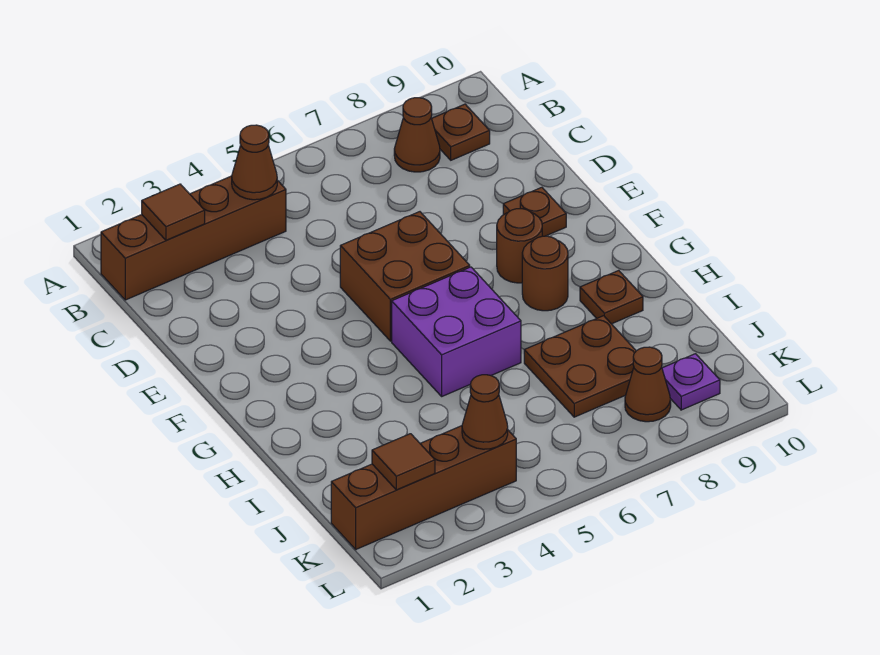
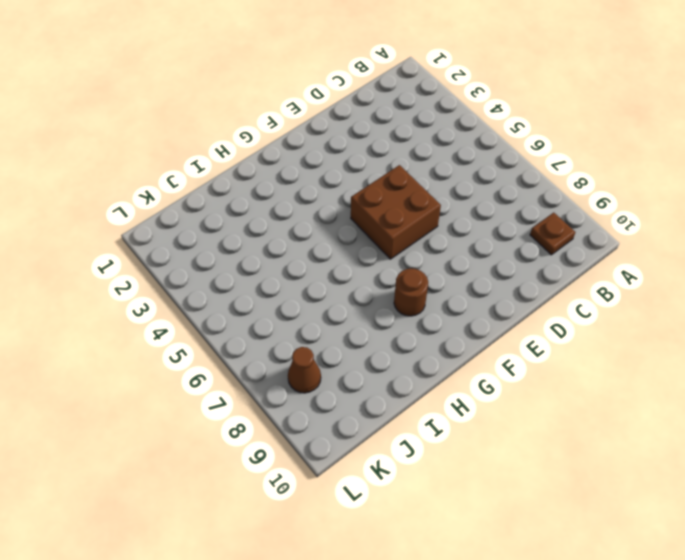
none -> brown brick B1:B4 level 1
none -> brown cone B8 level 1
none -> brown plate E9 level 1

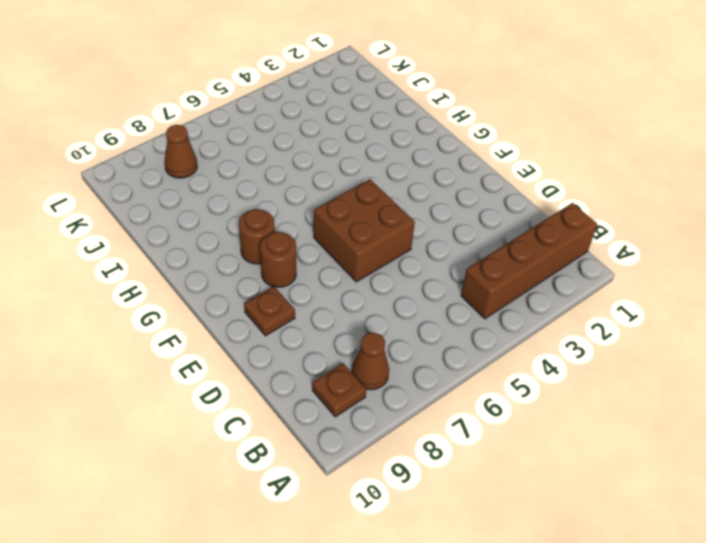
none -> purple brick G5:H6 level 1
none -> brown plate H9 level 1
none -> brown plate I7:J8 level 1

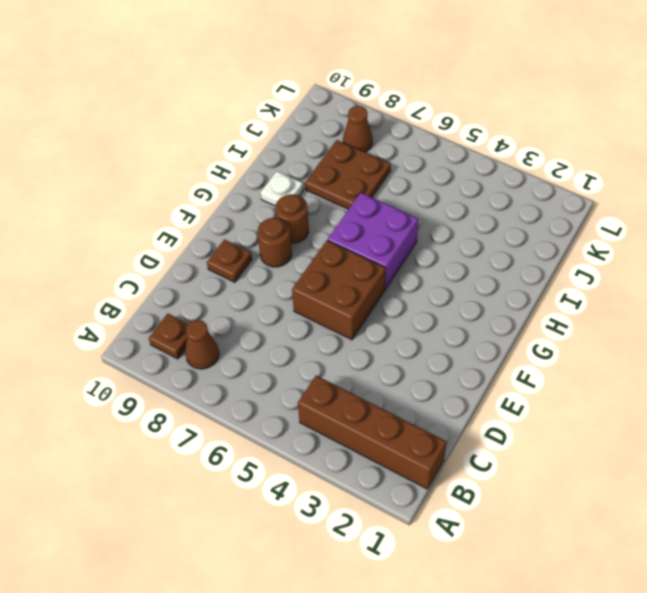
white plate H9 level 1 -> brown plate H9 level 1
none -> brown brick K1:K4 level 1
none -> purple plate K9 level 1
none -> brown tile B2 level 2

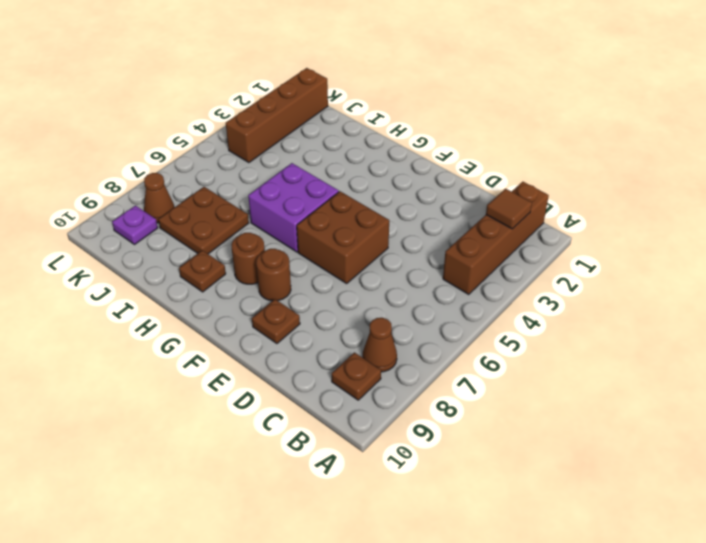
none -> brown cone B4 level 2
none -> brown tile K2 level 2
none -> brown cone K4 level 2

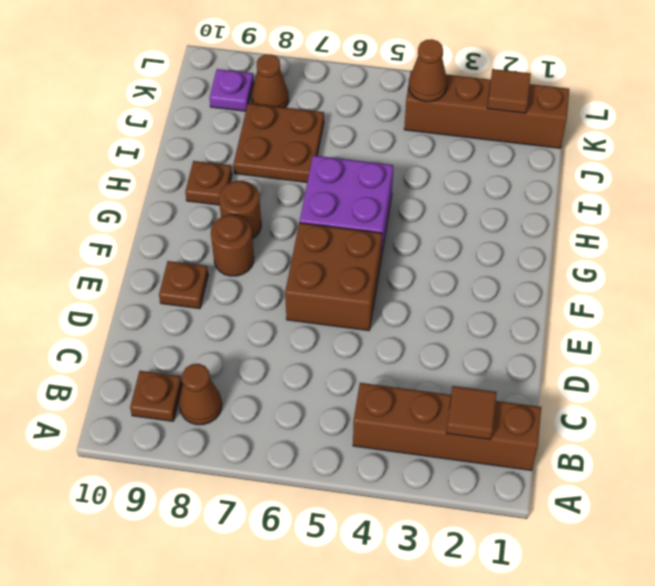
none -> brown cone B4 level 2

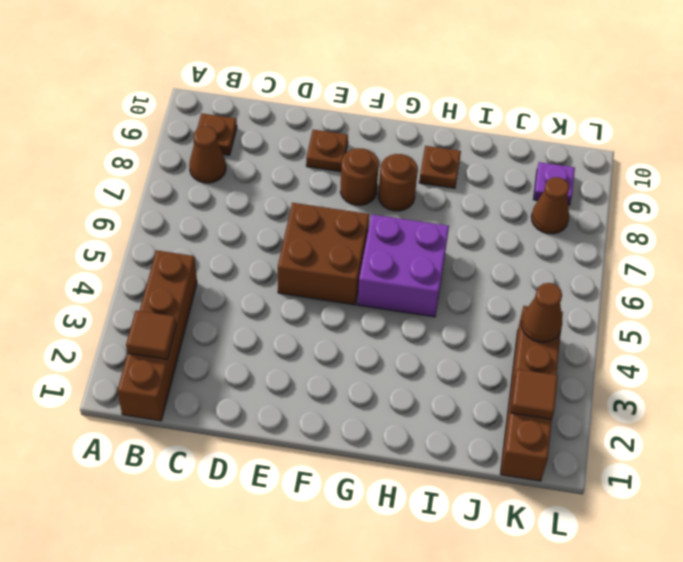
none -> brown plate I7:J8 level 1
none -> brown cone B4 level 2

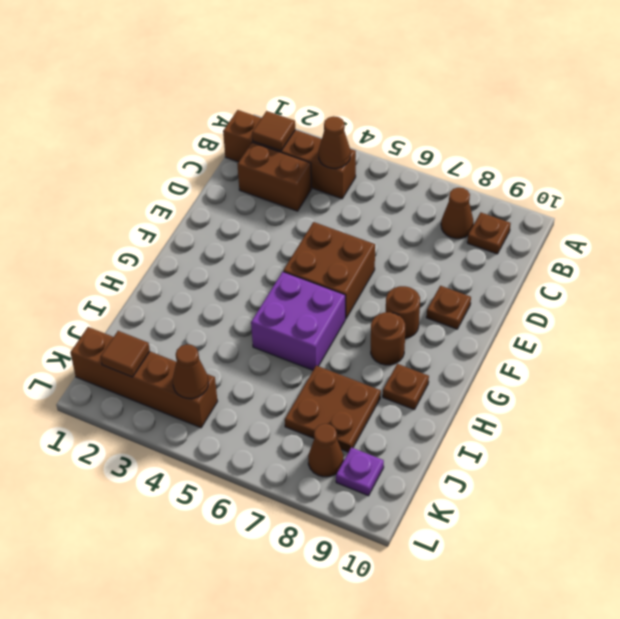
brown brick C2:C3 level 1 -> none

